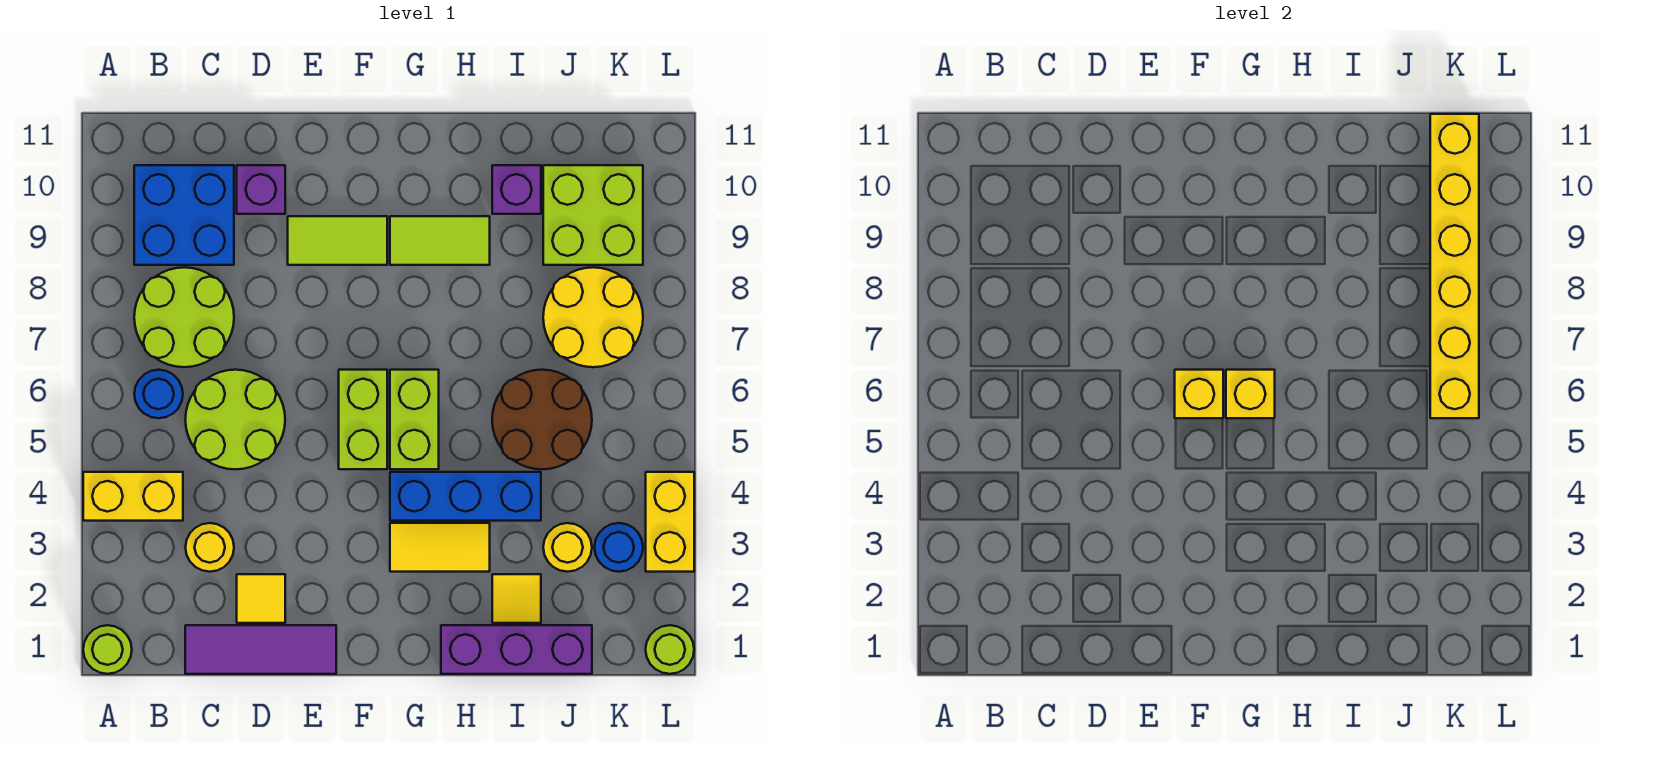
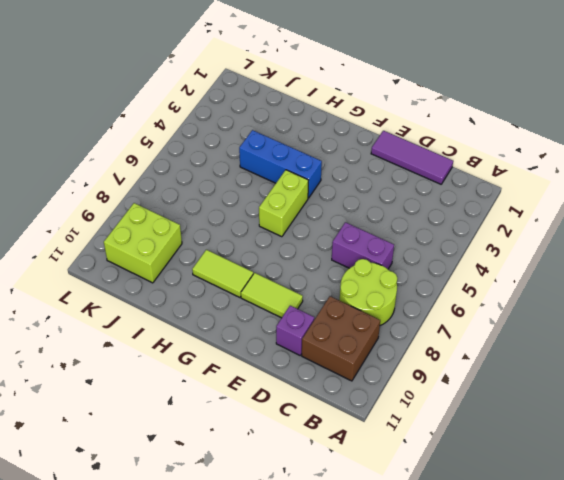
brown brick B9:C10 level 1 -> blue brick B9:C10 level 1
purple brick C6:D6 level 1 -> lime round brick C5:D6 level 1
none -> lime round brick A1 level 1
none -> yellow brick A4:B4 level 1
none -> blue round brick B6 level 1

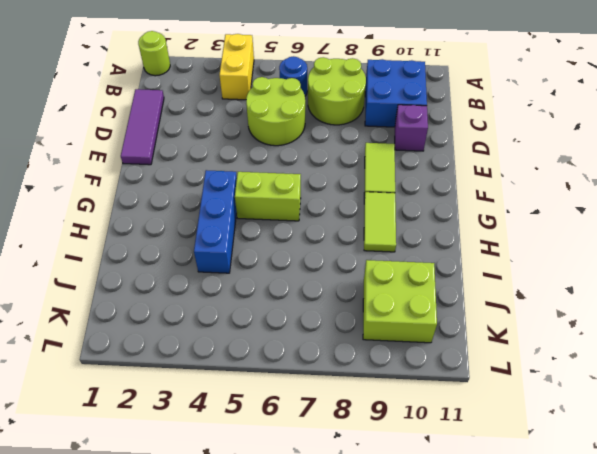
none -> yellow round brick C3 level 1
none -> yellow tile D2 level 1
none -> lime brick F5:F6 level 1

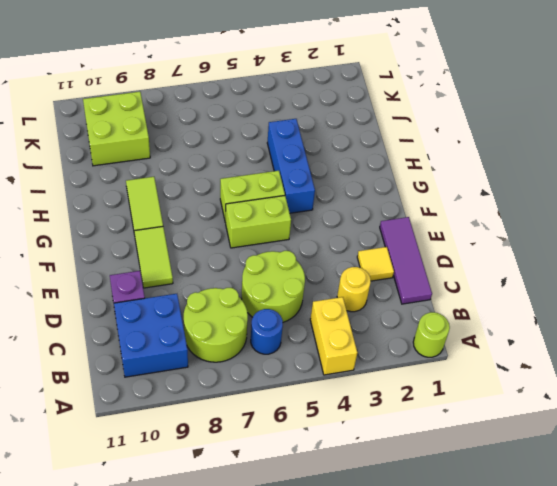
none -> yellow tile G3:H3 level 1
none -> purple brick H1:J1 level 1
none -> yellow tile I2 level 1

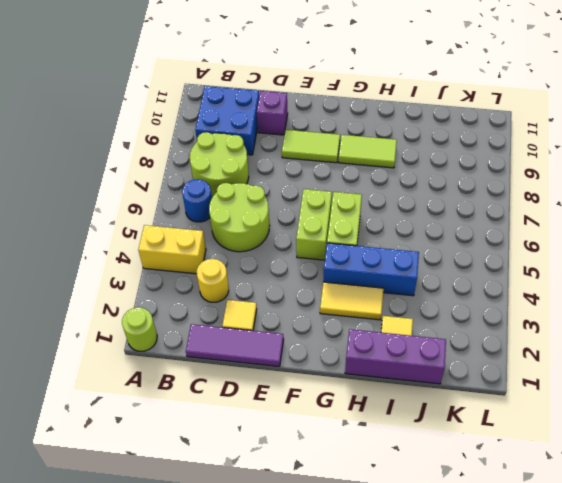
none -> brown round brick I5:J6 level 1
none -> purple brick I10 level 1
none -> yellow round brick J3 level 1

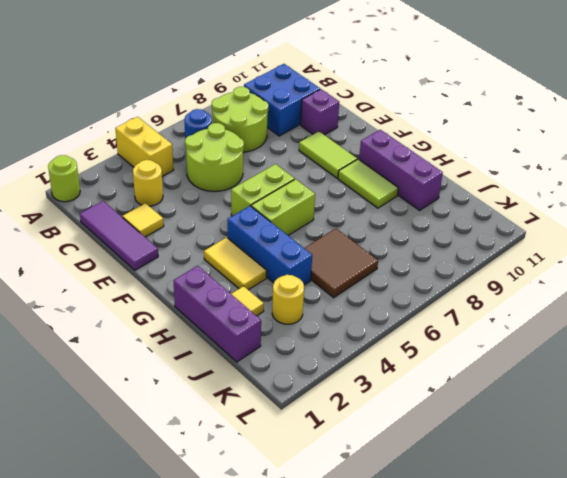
purple brick G10:I10 level 1 -> purple brick I10 level 1
brown tile I5:J6 level 1 -> brown round brick I5:J6 level 1
none -> yellow round brick J7:K8 level 1
none -> lime brick J9:K10 level 1
none -> blue round brick K3 level 1

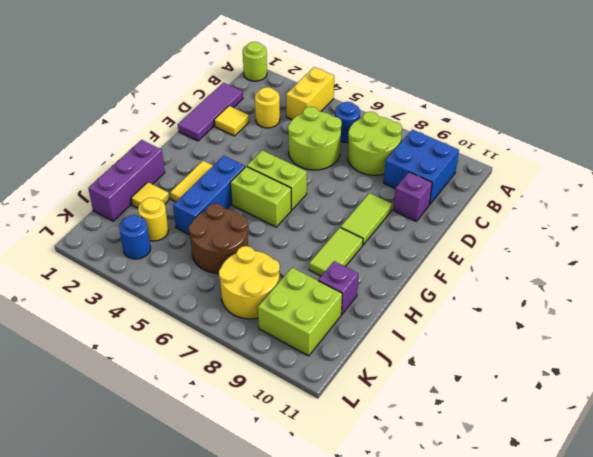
none -> lime round brick L1 level 1
none -> yellow brick L3:L4 level 1
none -> yellow brick F6 level 2

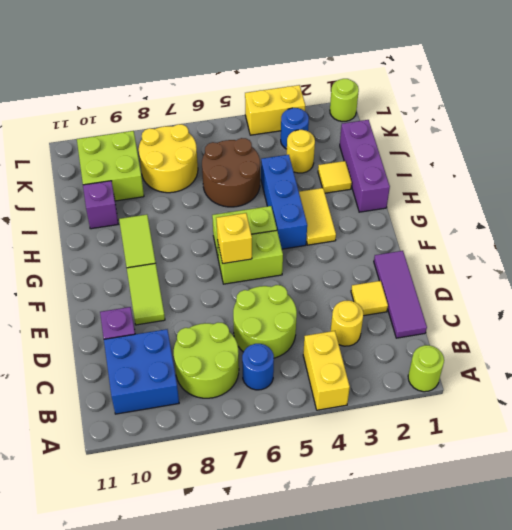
none -> yellow brick G6 level 2
none -> yellow brick K6:K11 level 2

